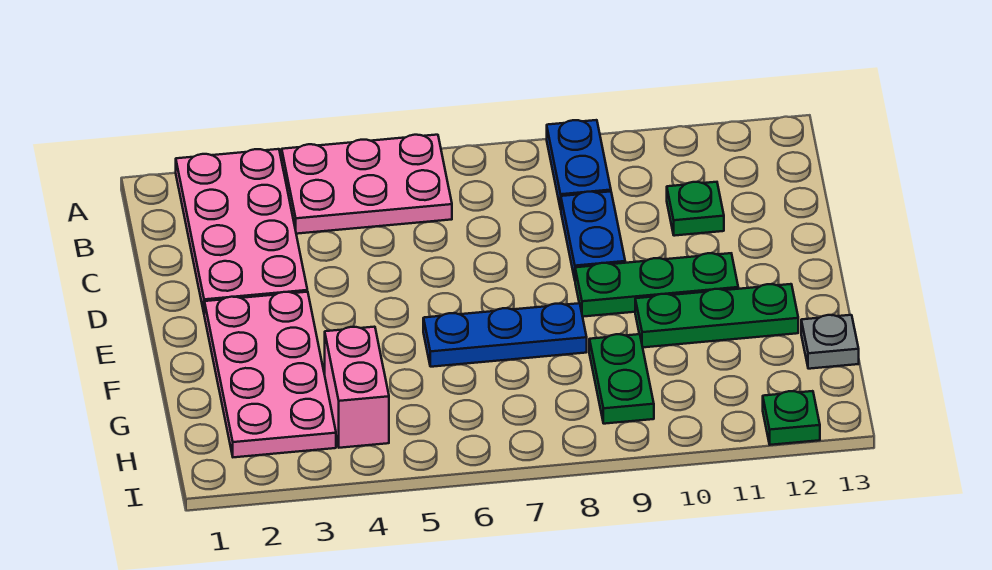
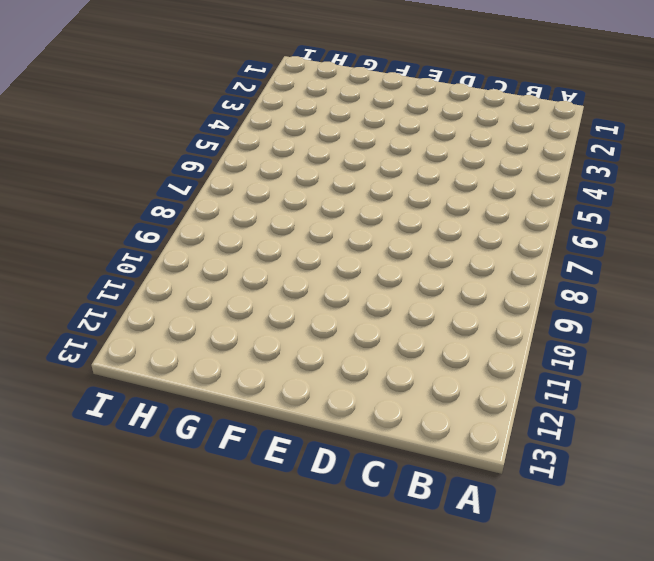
none -> pink plate A2:D3 level 1
none -> pink plate A4:B6 level 1
none -> blue plate A9:B9 level 1

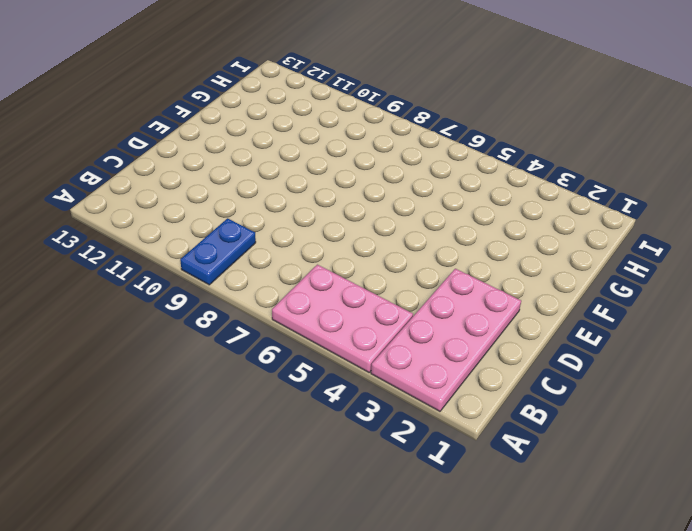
none -> blue plate C9:D9 level 1
none -> green plate C11 level 1
none -> pink plate E2:H3 level 1

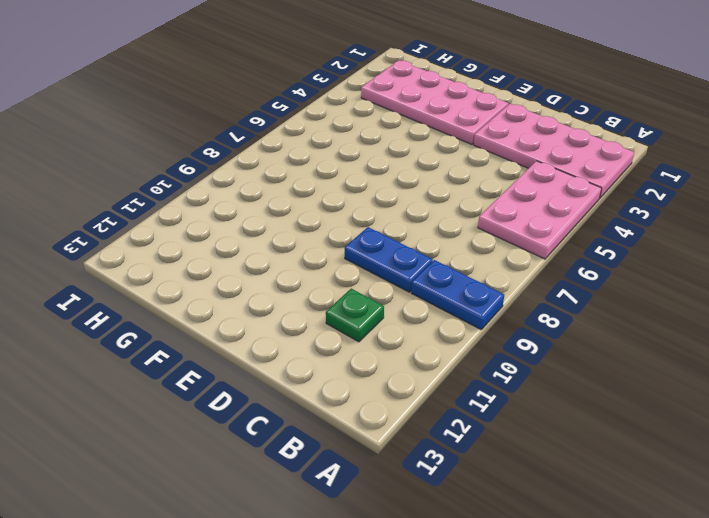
none -> green plate E9:E11 level 1
none -> blue plate F6:F8 level 1
none -> green plate F10:F12 level 1

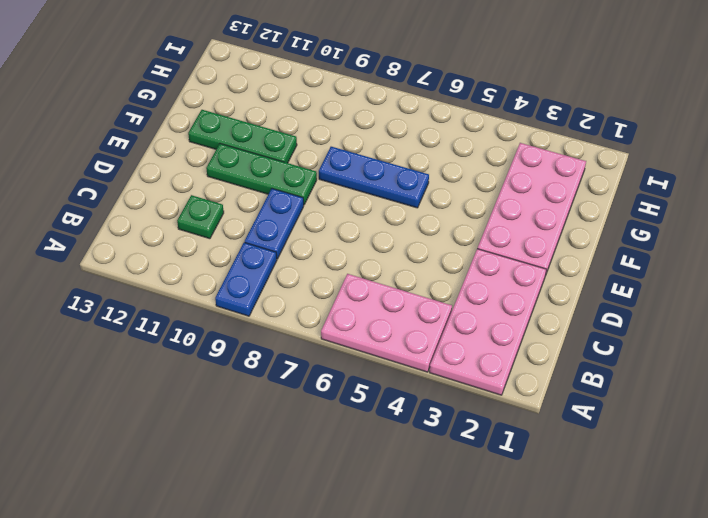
none -> pink brick G4:H4 level 1
none -> green plate G9:H9 level 1
none -> grey plate G13 level 1

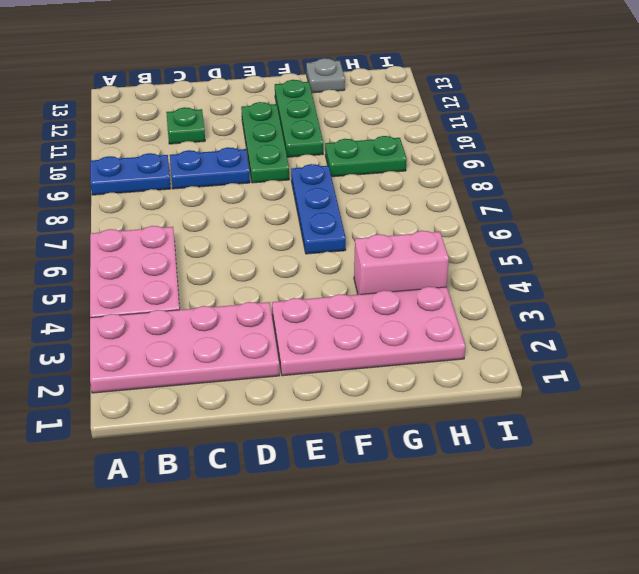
none -> green plate I12 level 1

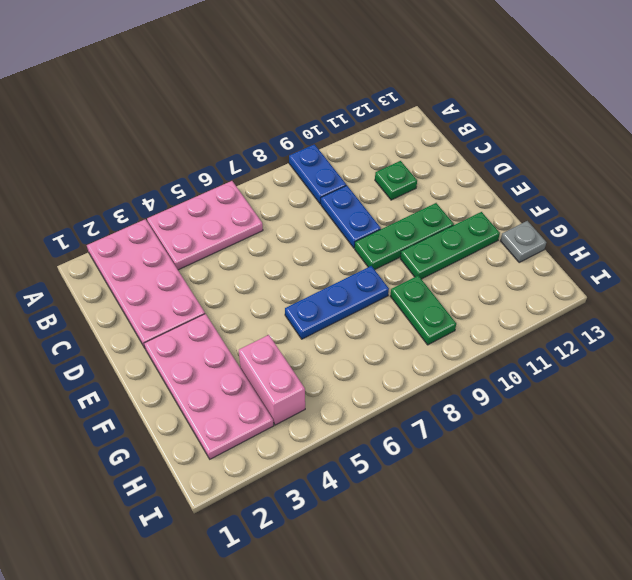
none -> green plate I12 level 1

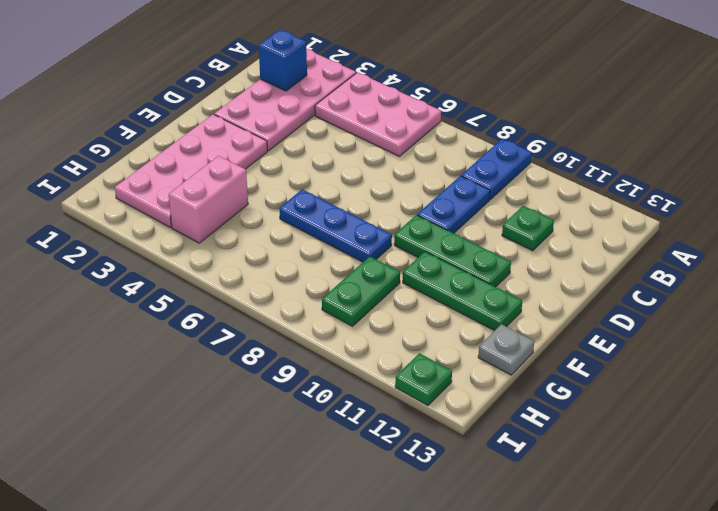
blue brick B2 level 2 -> none

